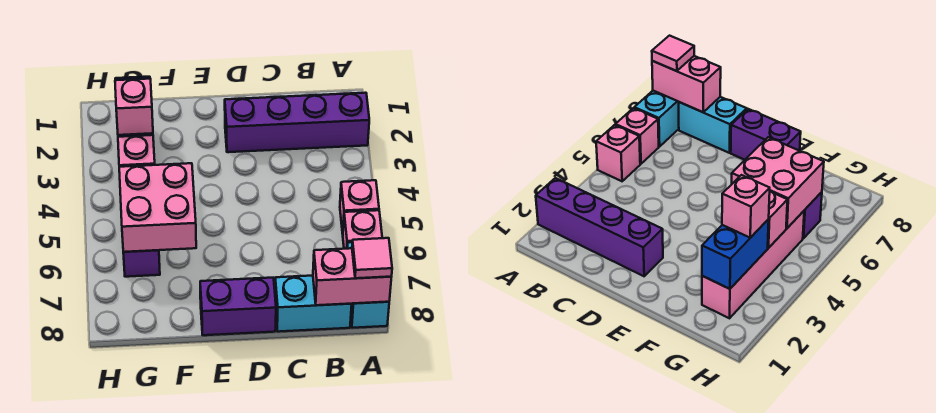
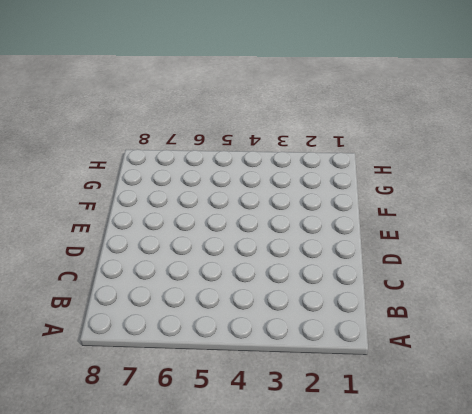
none -> purple brick A2:D2 level 1
none -> pink brick A5 level 1
none -> pink brick A6 level 1

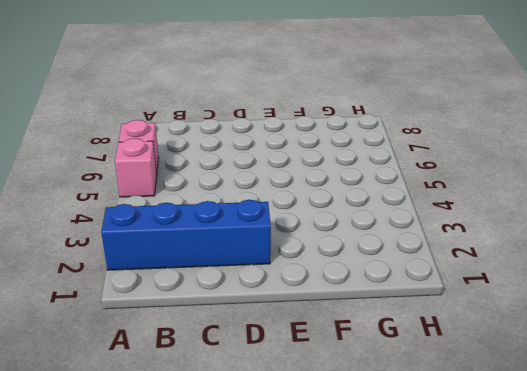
blue brick A2:D2 level 1 -> purple brick A2:D2 level 1
none -> cyan brick A7:A8 level 1
none -> cyan brick B8:C8 level 1
none -> purple brick D8:E8 level 1

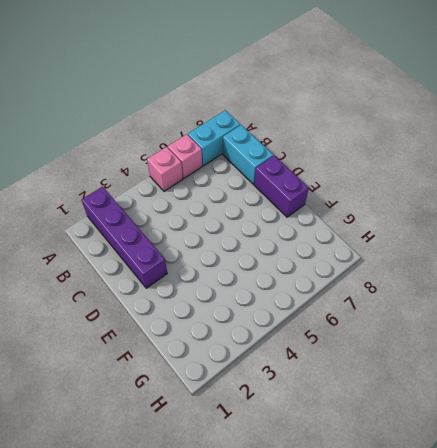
none -> pink brick G2:G5 level 1
none -> purple brick G6 level 1
none -> pink brick A8:B8 level 2

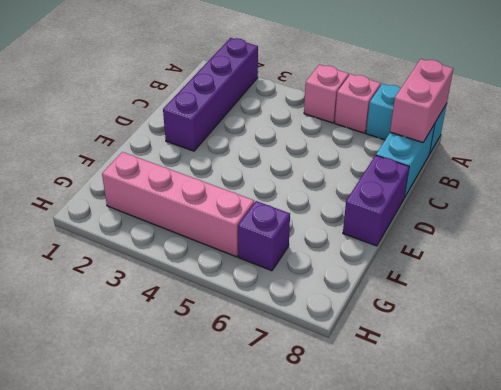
none -> pink brick F5:G6 level 2
none -> blue brick G2:G3 level 2
none -> pink brick G4 level 2

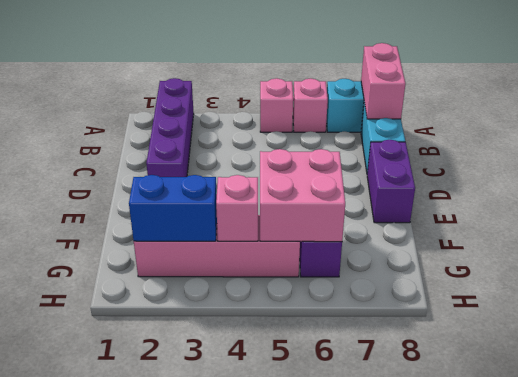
none -> pink tile A8 level 3
none -> pink brick G3 level 3

